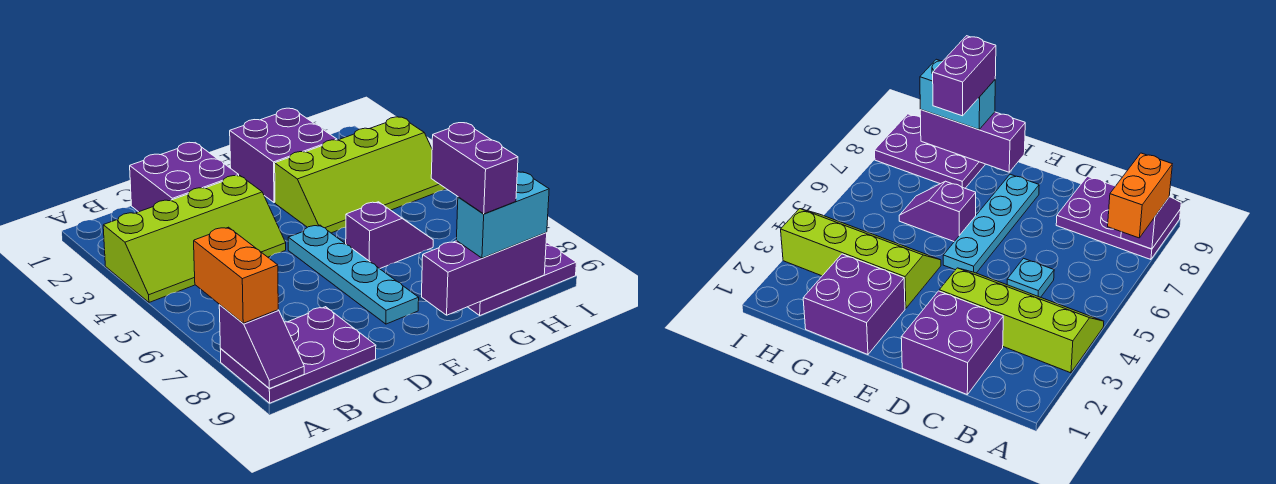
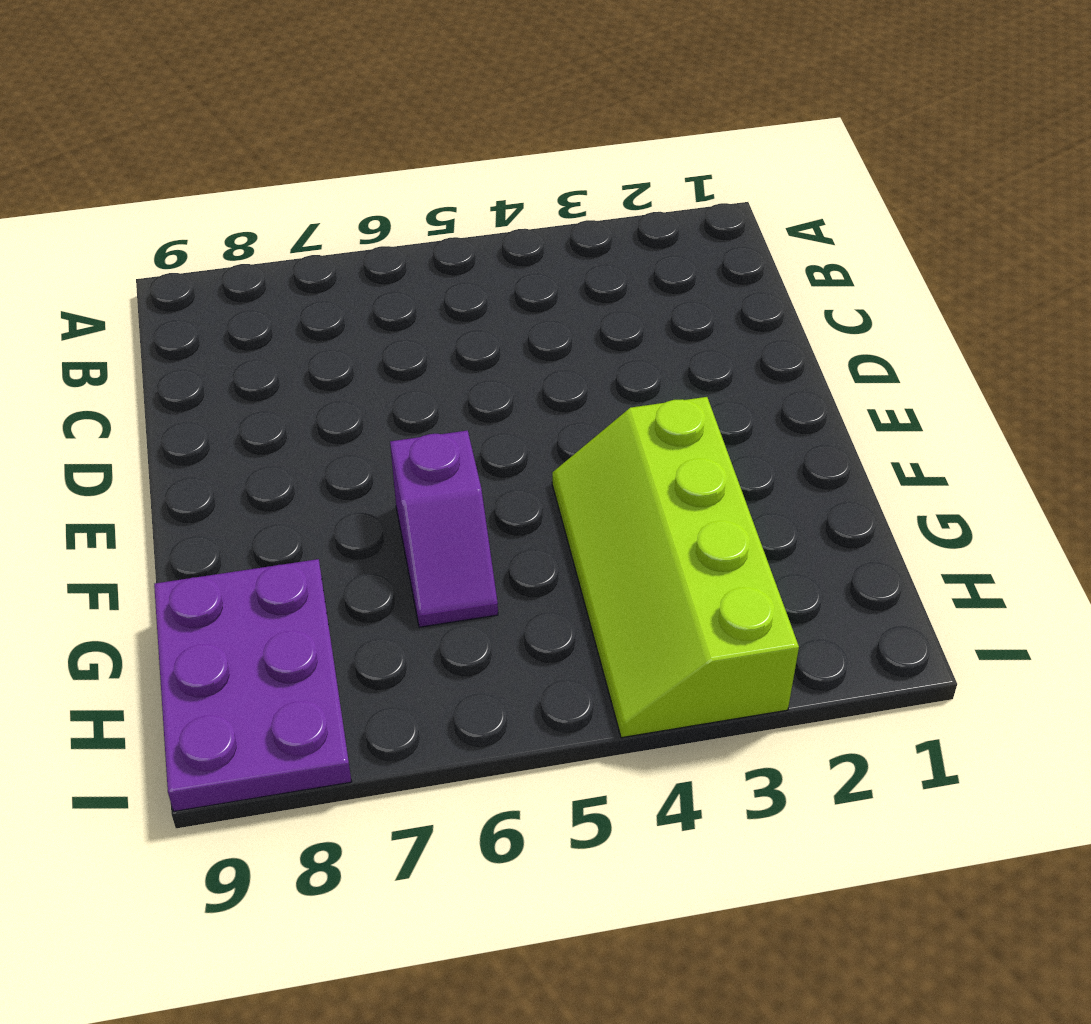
none -> lime slope A3:D4 level 1 top 3
none -> purple plate A8:C9 level 1
none -> purple brick C1:D2 level 1

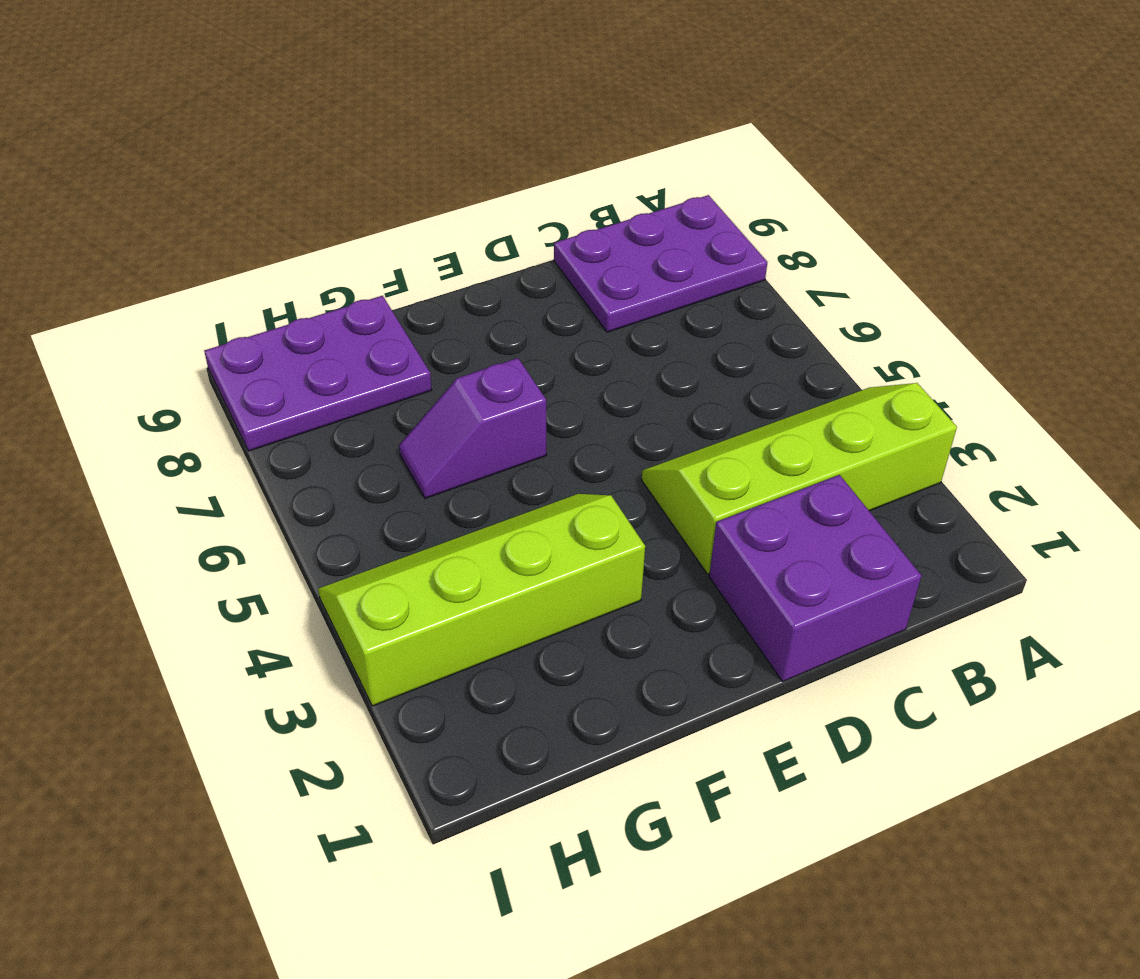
none -> cyan plate C5 level 1
none -> cyan plate E5:E8 level 1
none -> purple brick F1:G2 level 1

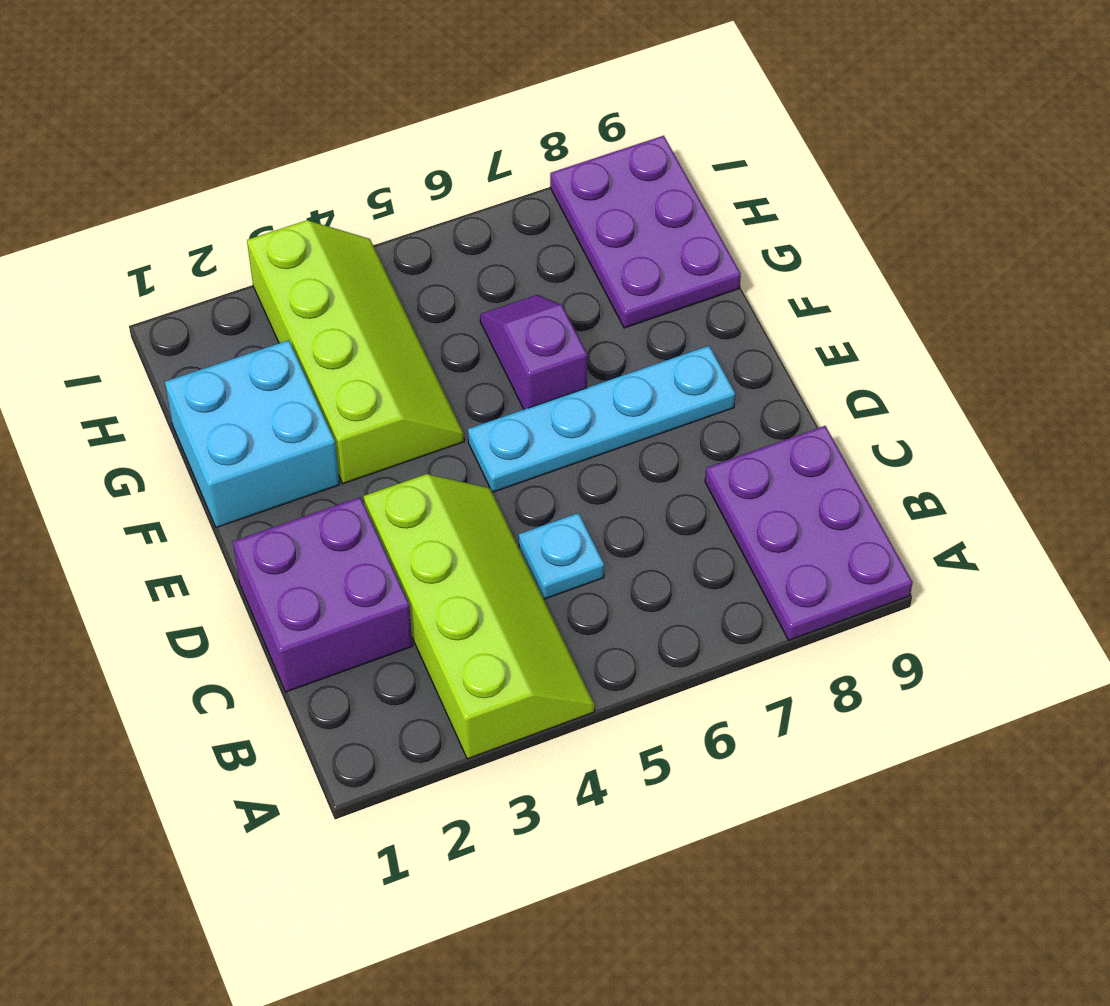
cyan brick F1:G2 level 1 -> purple brick F1:G2 level 1
none -> purple slope A8:A9 level 2 top 8
none -> purple brick F9:H9 level 2
none -> orange brick A7:A8 level 3

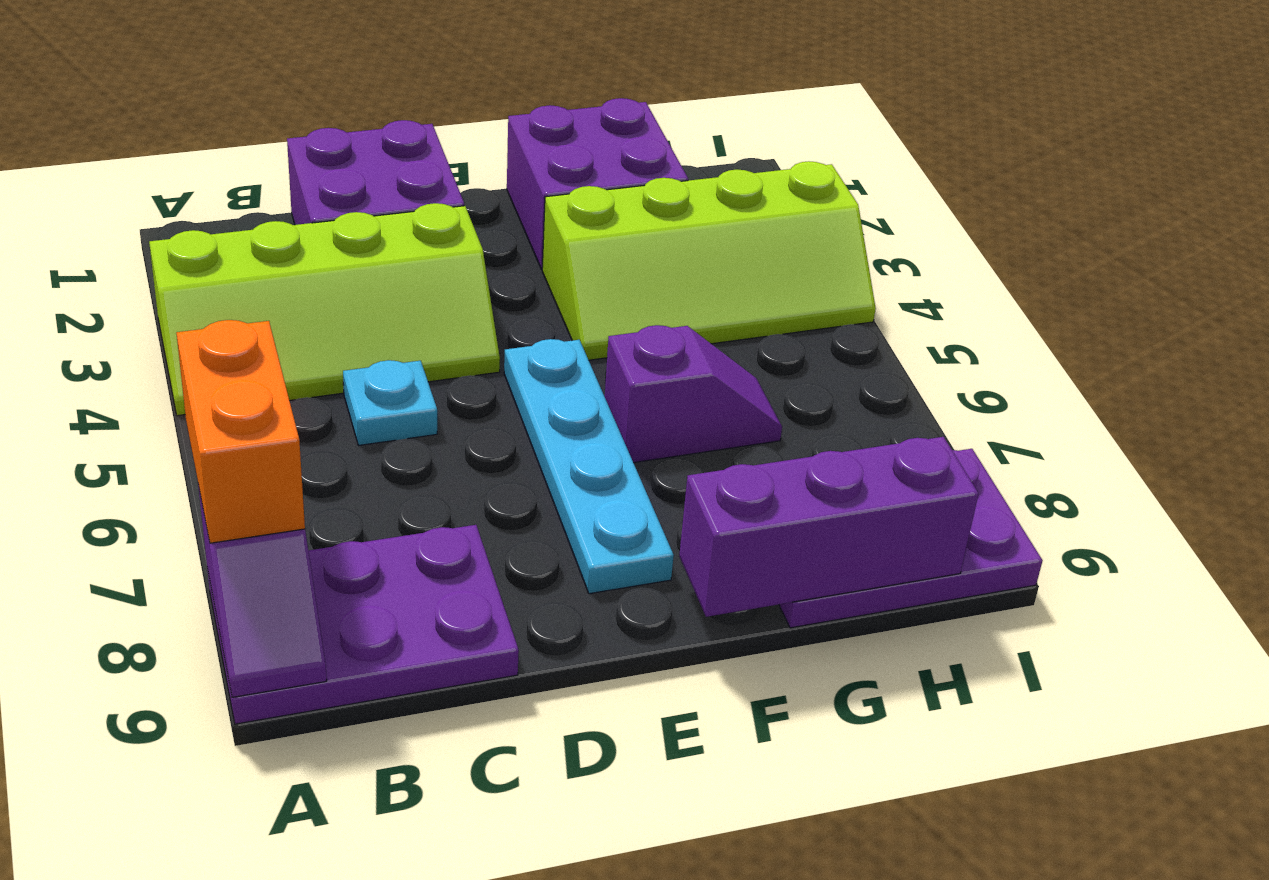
none -> cyan brick G9:H9 level 3
none -> purple brick G8:G9 level 4

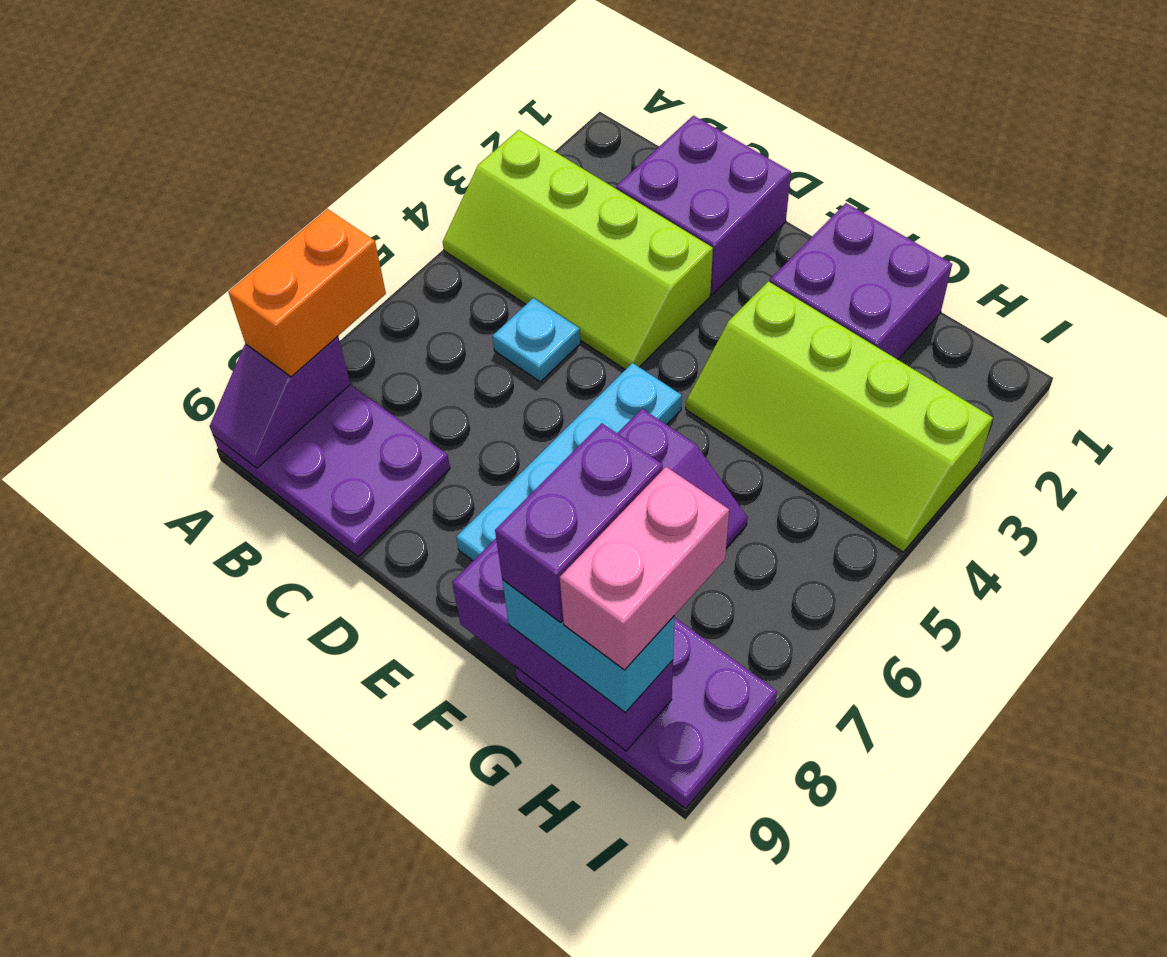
pink brick H8:H9 level 4 -> none

